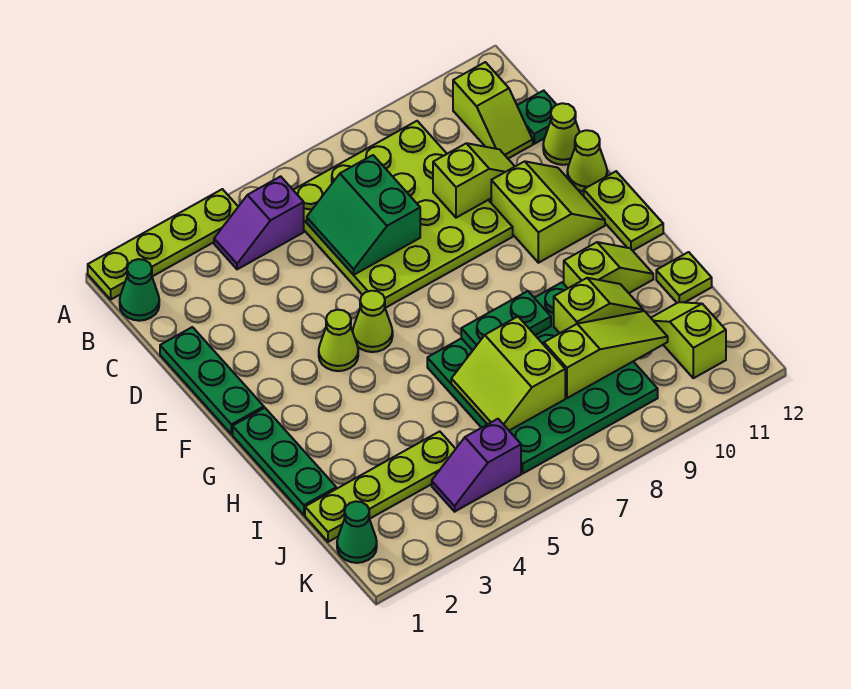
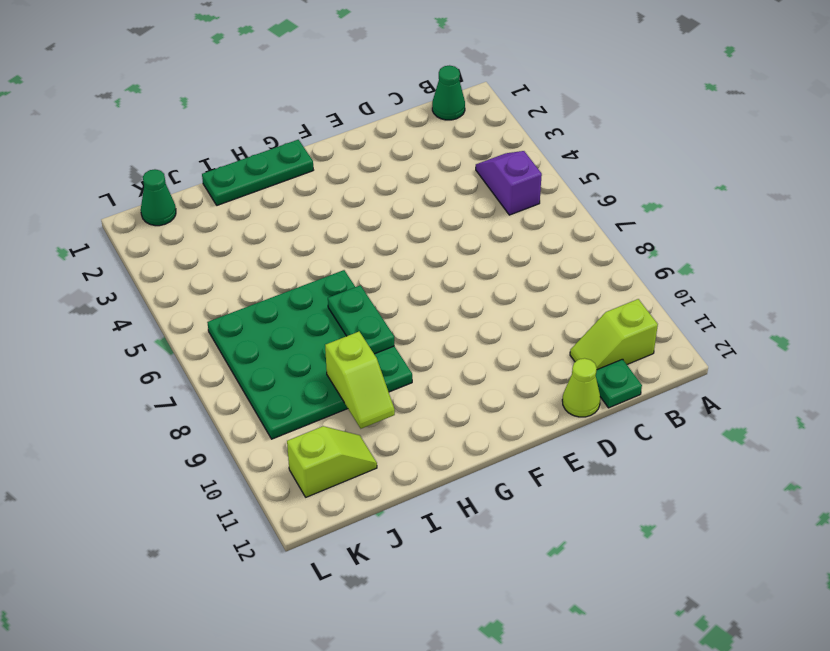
none -> lime plate A1:A4 level 1
none -> lime plate B6:E9 level 1
none -> green plate D1:F1 level 1

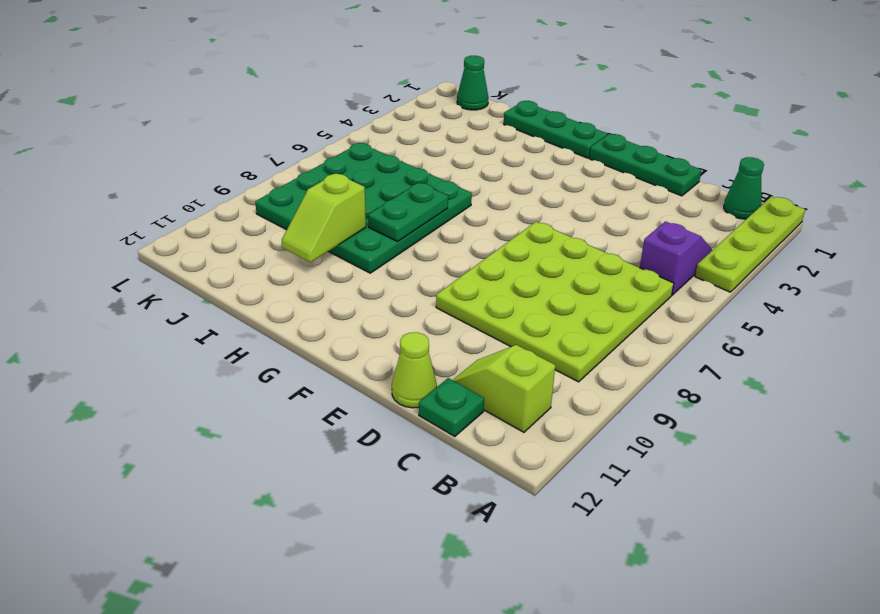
none -> lime slope E10:F11 level 1 top 10
none -> lime cone E12 level 1
none -> lime cone F4 level 1

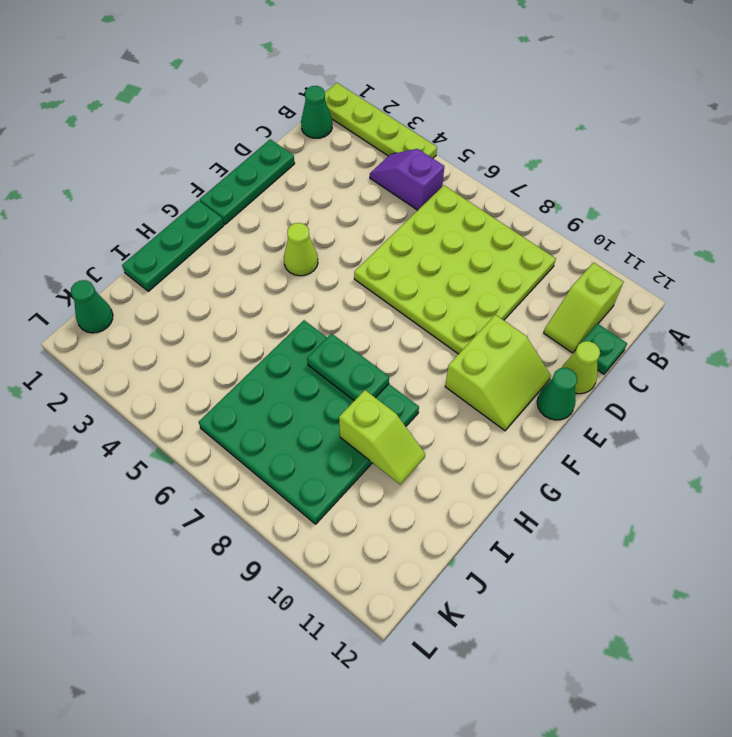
green cone E12 level 1 -> lime cone E12 level 1
none -> lime cone F5 level 1
none -> lime plate F12:G12 level 1
none -> lime slope H10:H11 level 1 top 10

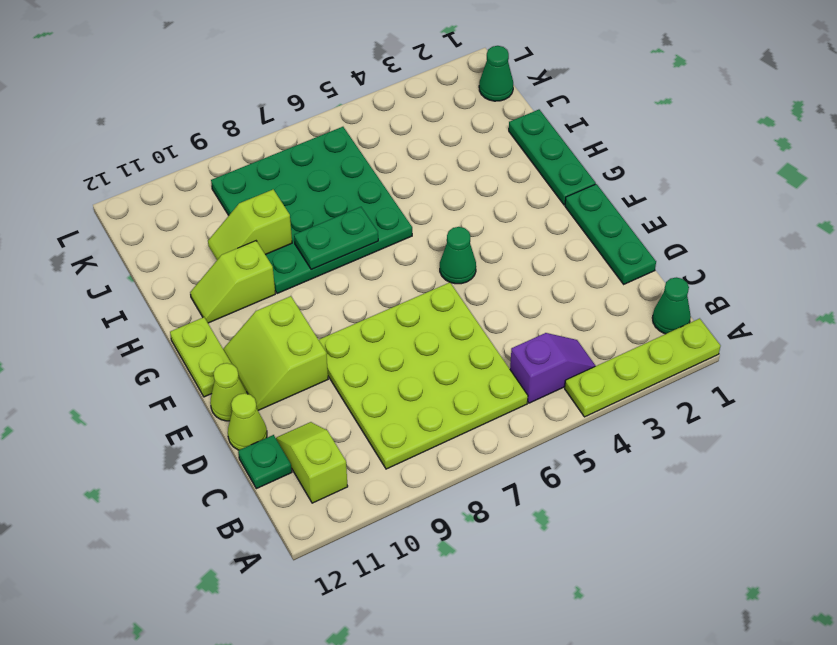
green cone F5 level 1 -> lime cone F5 level 1
none -> lime cone F4 level 1
none -> lime plate I12 level 1
none -> lime plate J1:J4 level 1

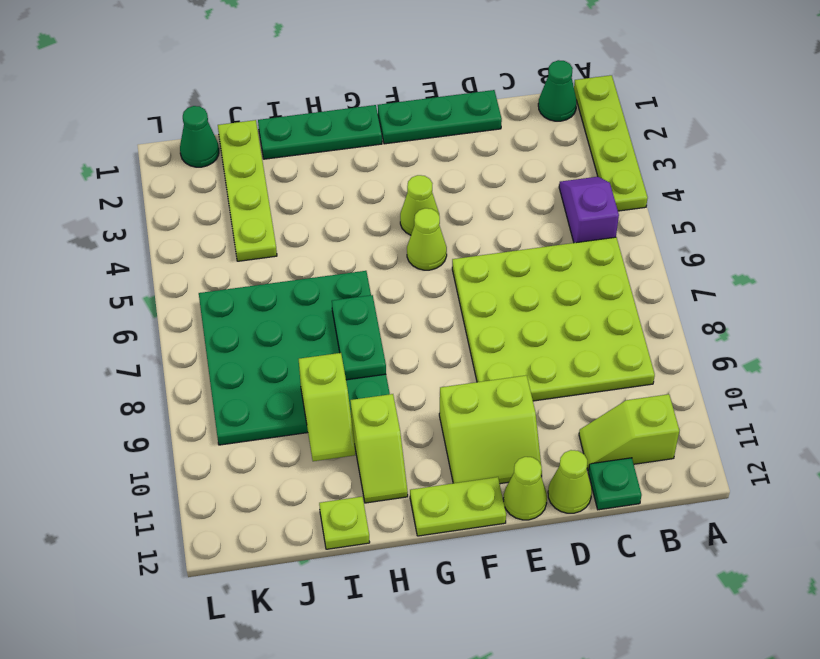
none -> lime slope J11:K11 level 1 top K
none -> purple slope K4:K5 level 1 top 5
none -> green slope C6:D7 level 2 top 7

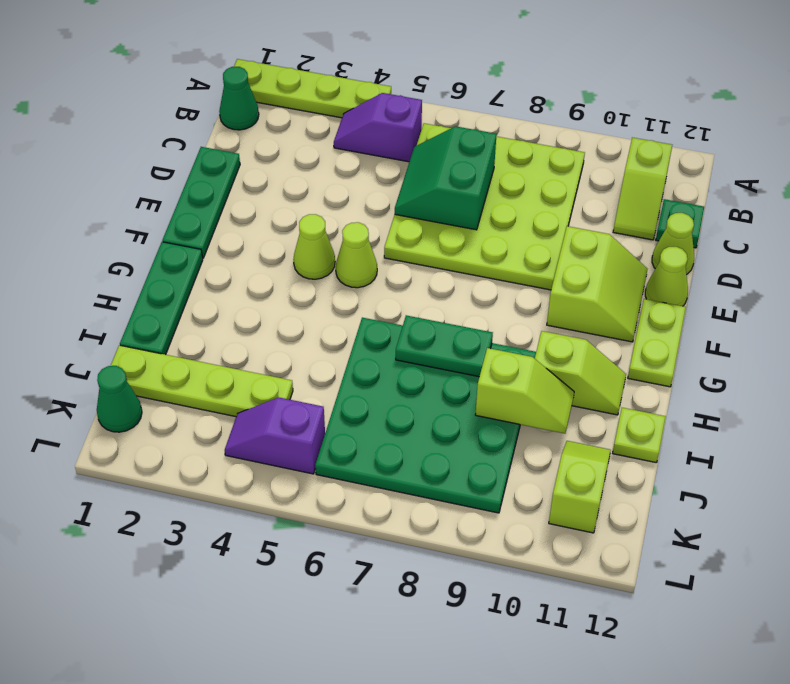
none -> lime slope D9:D10 level 2 top 9
none -> lime slope I6:J7 level 2 top 7
none -> lime slope J8:J10 level 2 top 8

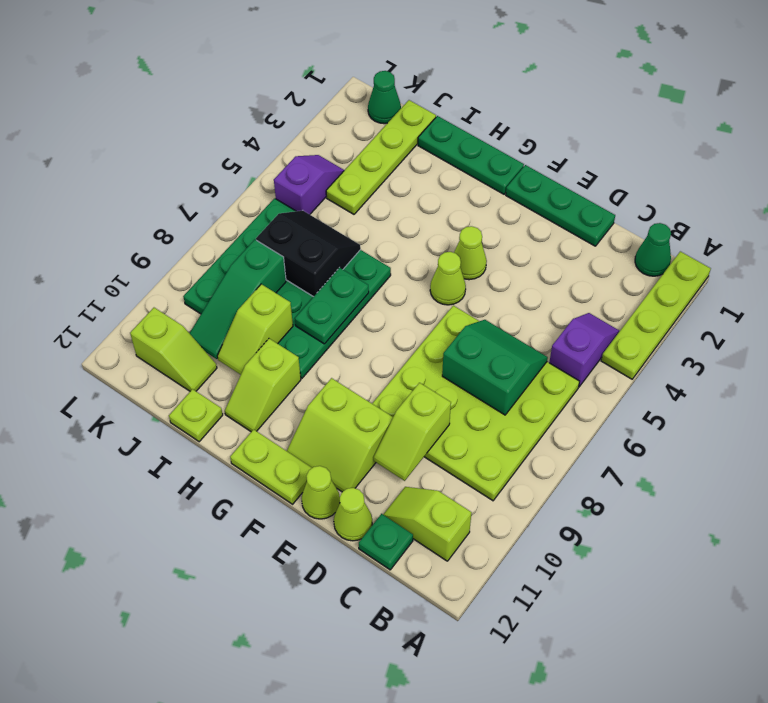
black slope I6:J7 level 2 top 7 -> lime slope I6:J7 level 2 top 7
green slope J8:J10 level 2 top 8 -> lime slope J8:J10 level 2 top 8

